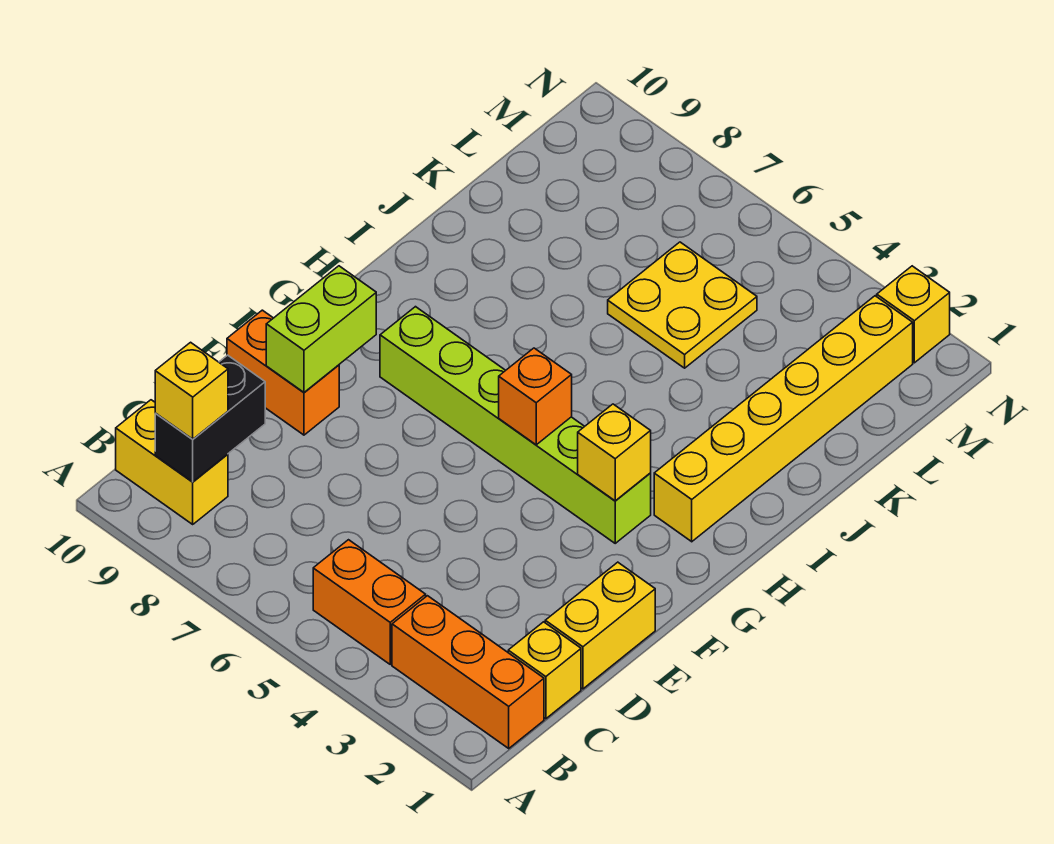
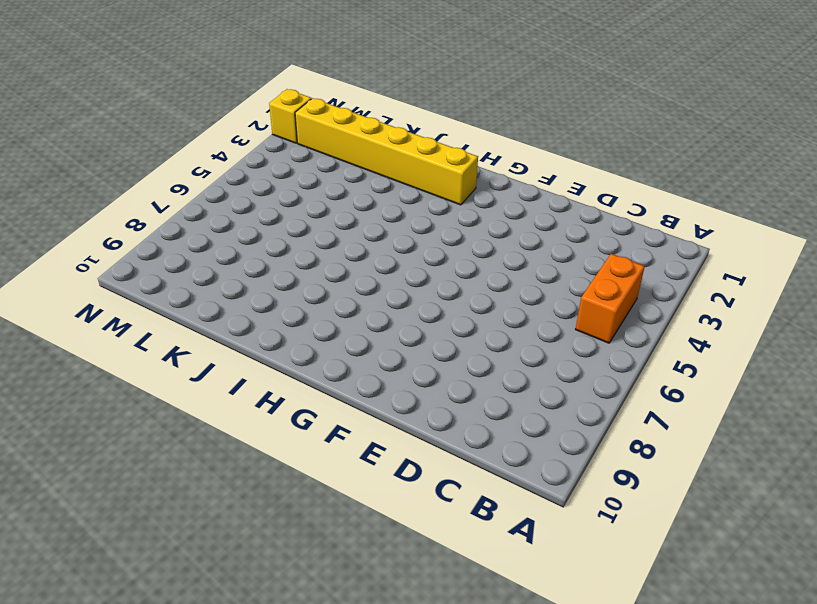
none -> orange brick B1:B3 level 1
none -> yellow brick B9:B10 level 1
none -> yellow brick C1 level 1

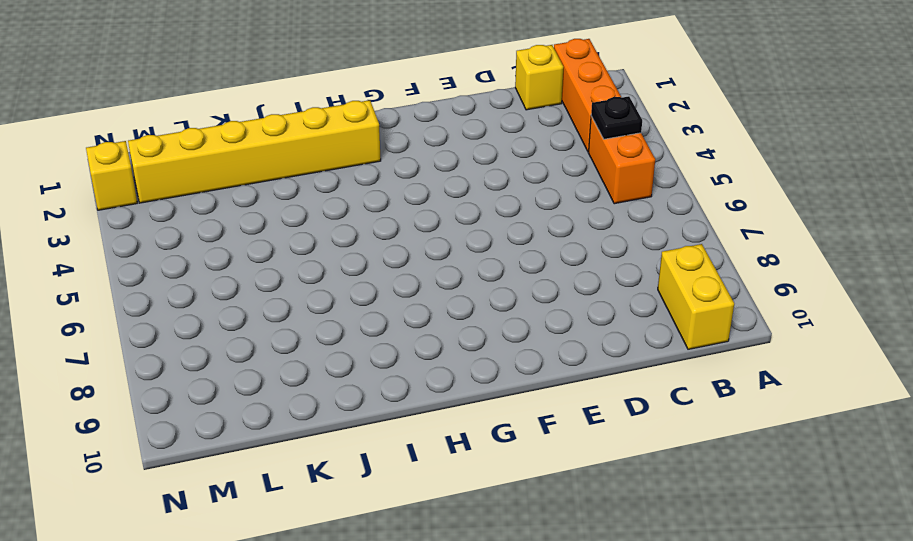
black plate B4 level 2 -> none
none -> yellow brick D1:E1 level 1
none -> orange brick E9:E10 level 1
none -> lime brick G3:G8 level 1

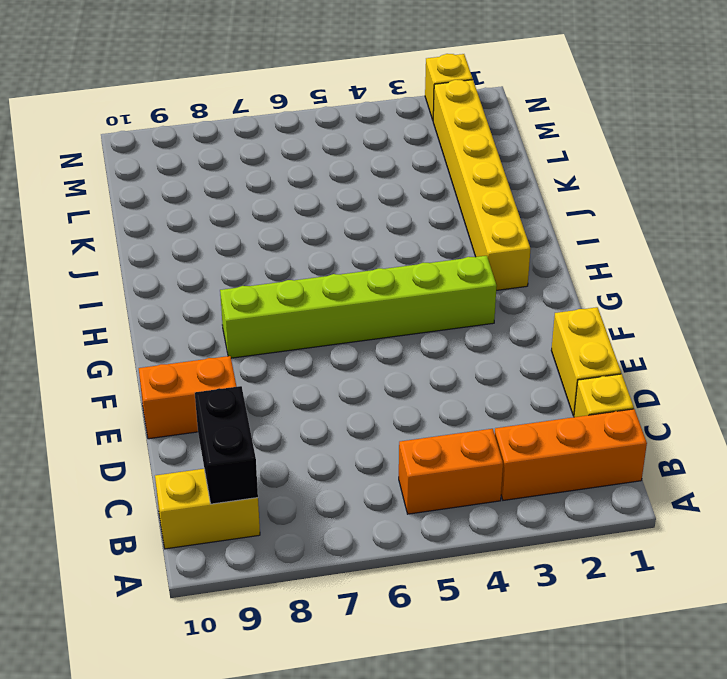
none -> yellow plate K5:L6 level 1
none -> lime brick E9:F9 level 2
none -> yellow brick G3 level 2

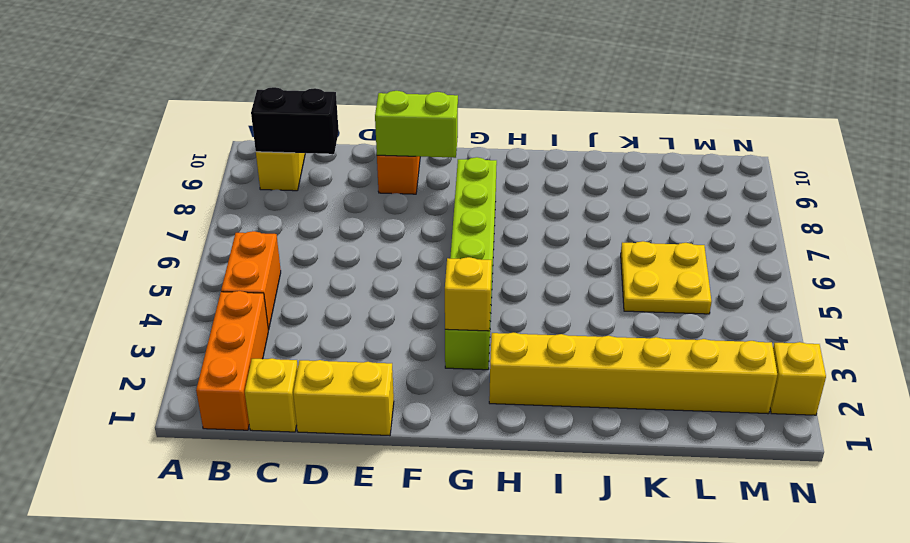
none -> orange brick G5 level 2
none -> yellow brick B9 level 3

